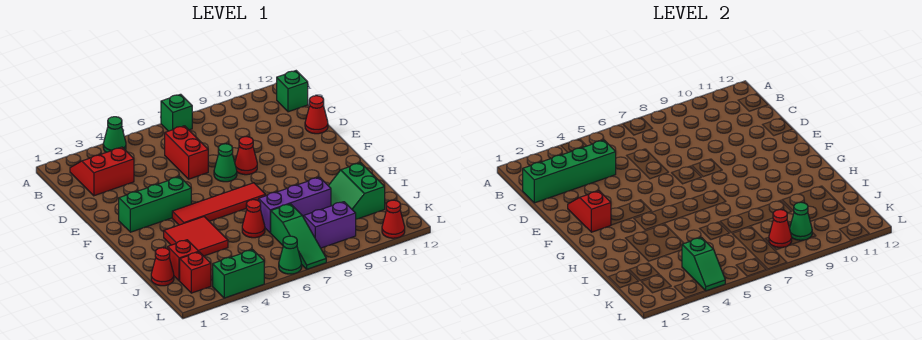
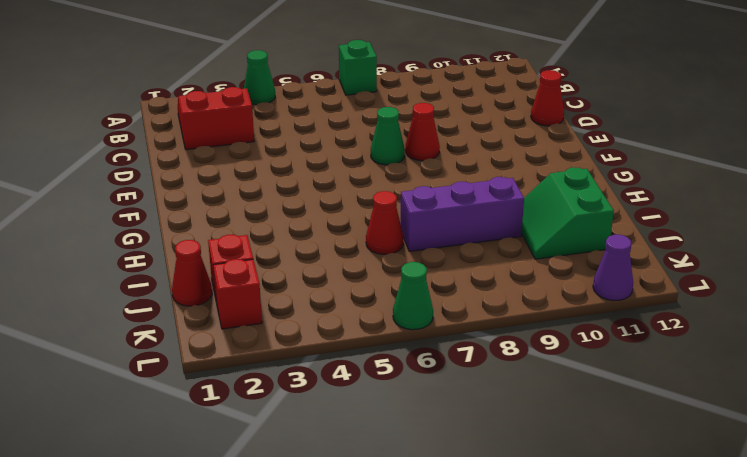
purple cone L11 level 1 -> red cone L11 level 1
none -> green brick B12 level 1
none -> red brick C6:D6 level 1
none -> green brick F2:F4 level 1

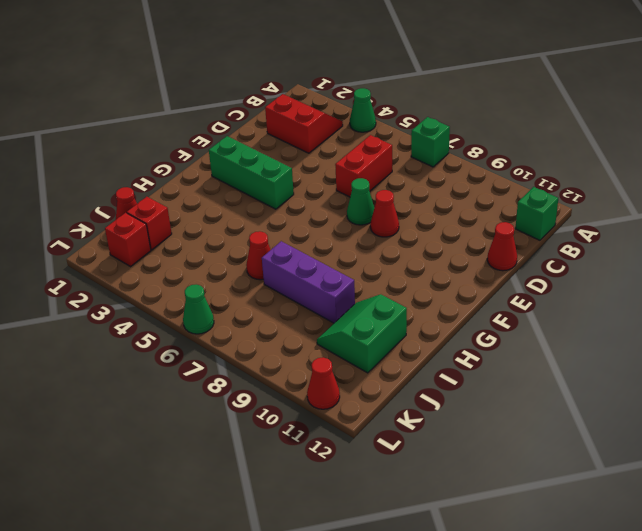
none -> red tile G4:G7 level 1
none -> red tile H3:I4 level 1
none -> green slope J7:L7 level 1 top J

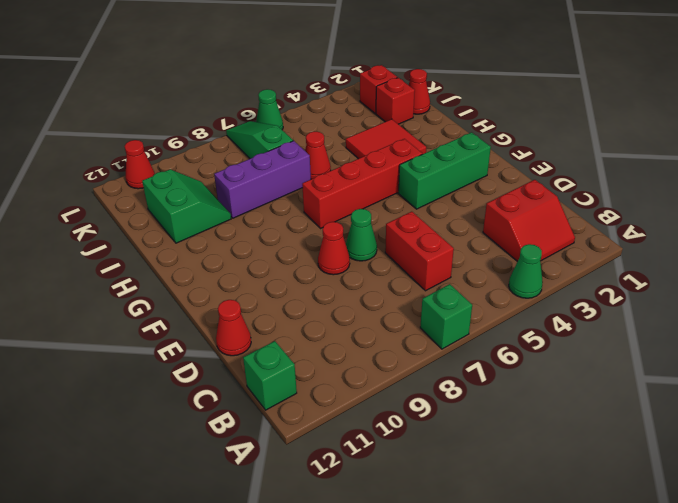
red brick G4:G7 level 1 -> red tile G4:G7 level 1
none -> purple brick K8:K9 level 1
none -> green brick L3:L4 level 1
none -> green brick C1:C4 level 2

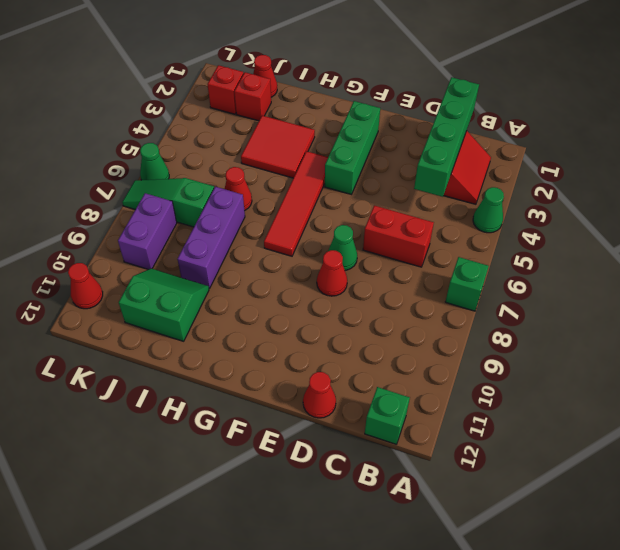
none -> green brick L3:L4 level 1
none -> red slope E2:F2 level 2 top F
none -> green slope K4:L4 level 2 top K

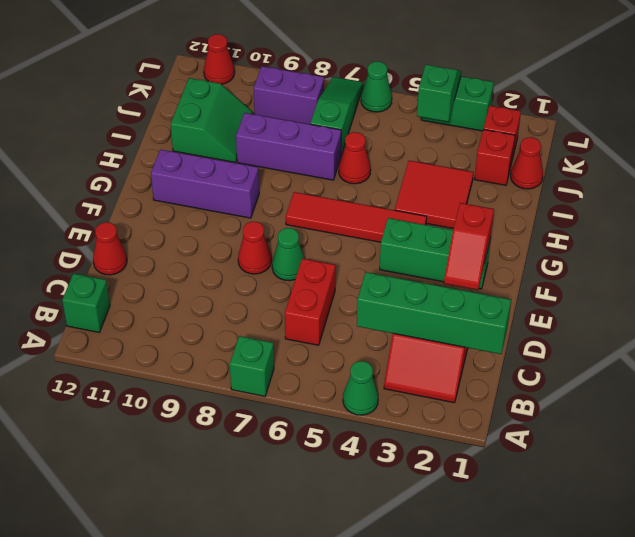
purple brick G9:G11 level 1 -> none
none -> red cone K8 level 2
none -> green cone K9 level 2

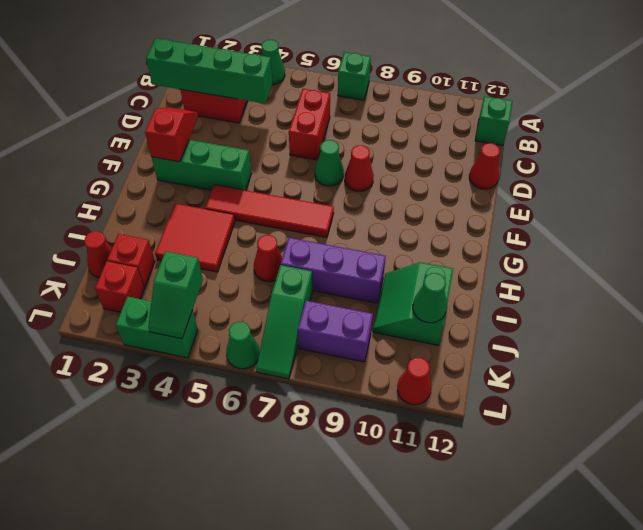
green cone J11 level 2 -> green cone K9 level 2
none -> red cone K8 level 2

